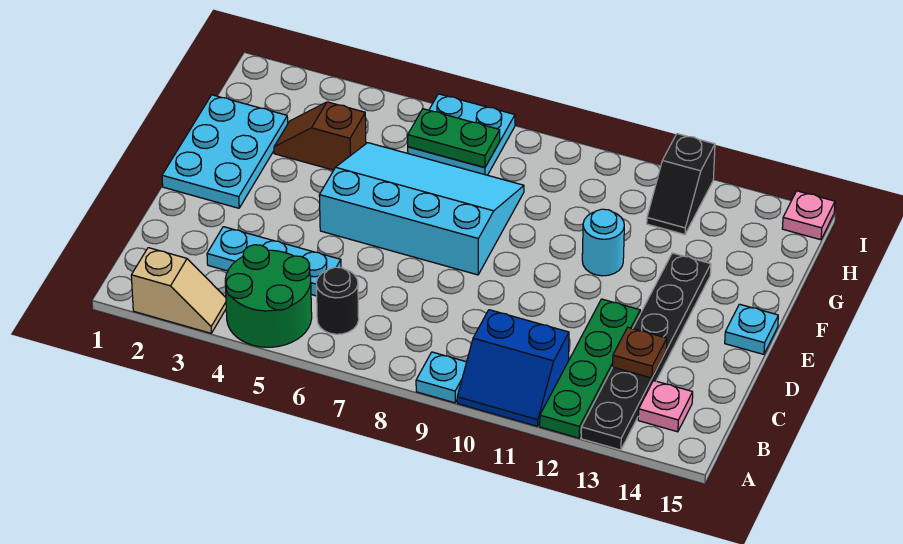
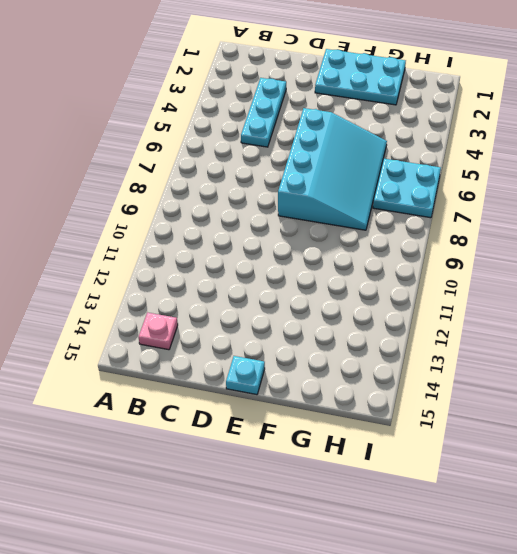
none -> tan slope A2:A3 level 1 top 2
none -> green round brick A4:B5 level 1
none -> cyan plate A9 level 1

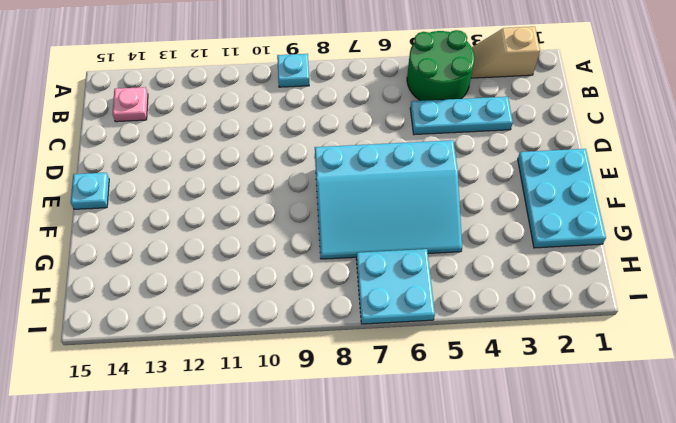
none -> blue slope A10:B11 level 1 top B
none -> green plate A12:D12 level 1
none -> black plate A13:F13 level 1

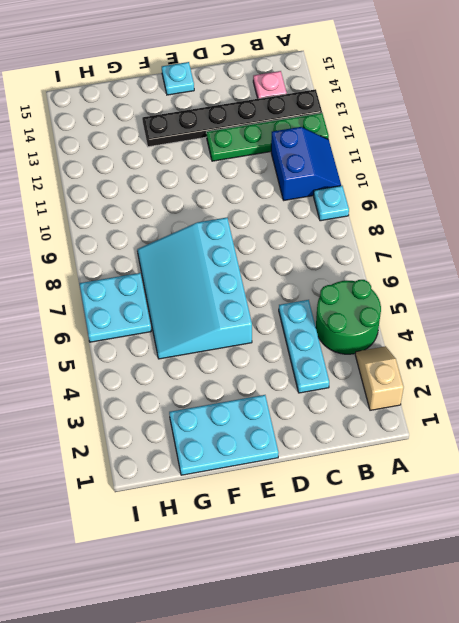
none -> black round brick B6 level 1
none -> cyan round brick F11 level 1
none -> brown slope G3:G4 level 1 top 4

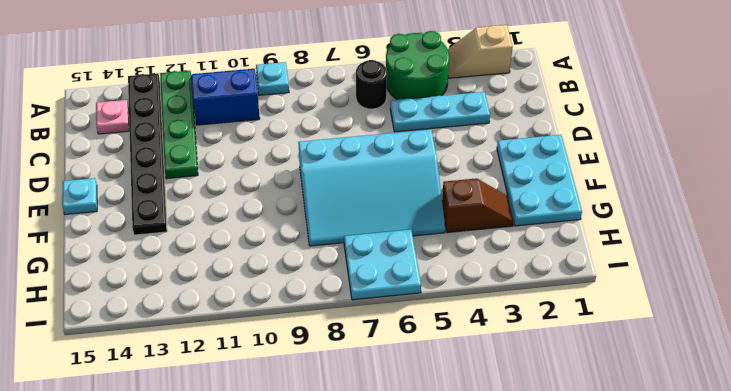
none -> cyan round brick F11 level 1
none -> black slope H12:I12 level 1 top I
none -> pink plate I15 level 1

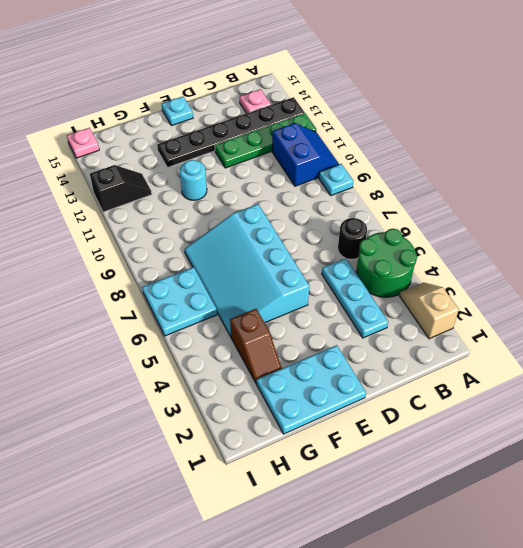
none -> brown plate C13 level 2
none -> green plate H6:H7 level 2

